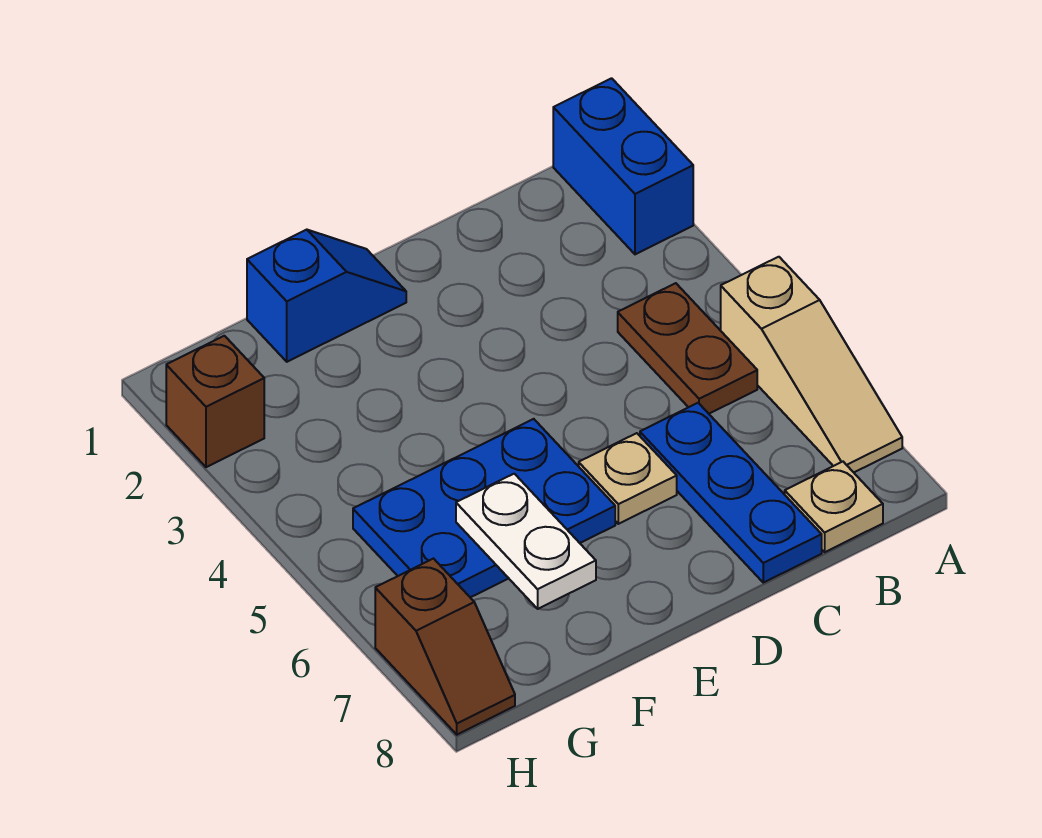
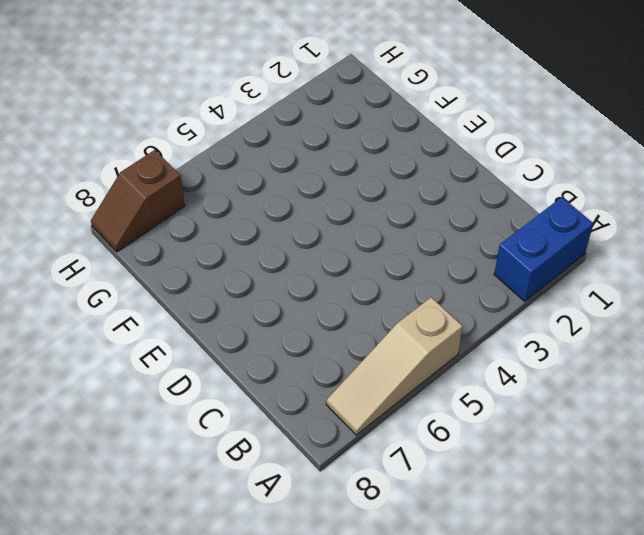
none -> brown plate B4:B5 level 1
none -> tan plate B8 level 1

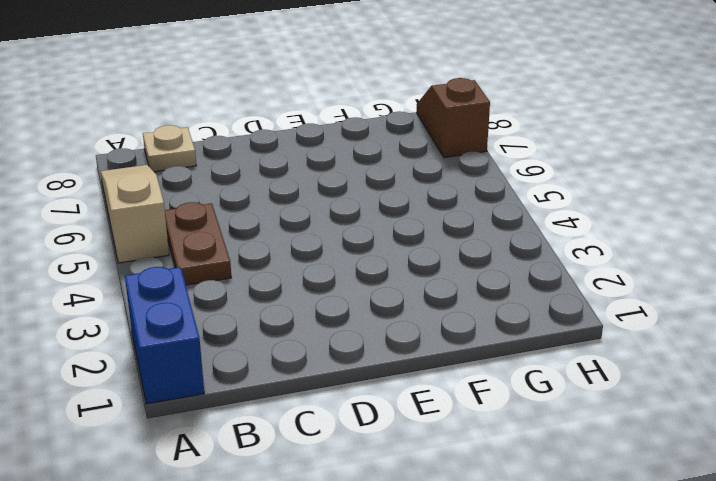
none -> blue plate C6:C8 level 1
none -> tan plate D6 level 1

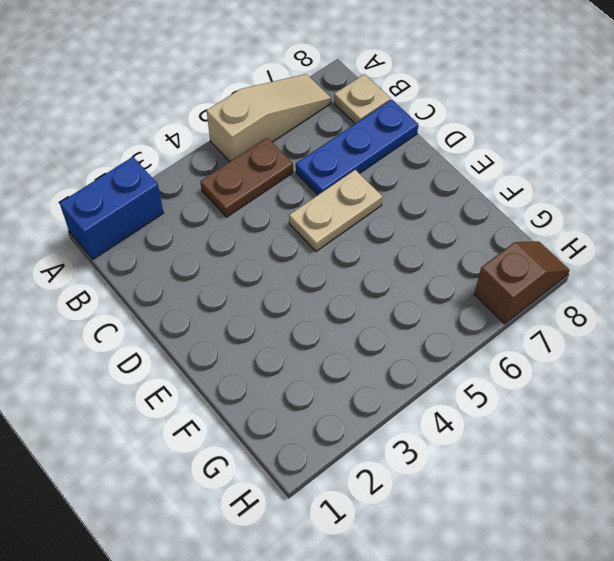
tan plate D5:D6 level 1 -> tan plate D6 level 1
none -> blue slope E1:F1 level 1 top F
none -> blue plate E5:G6 level 1

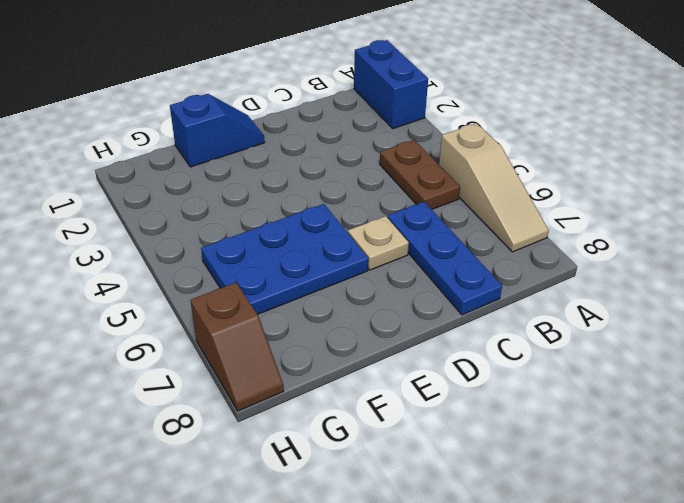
none -> tan plate B8 level 1
none -> brown brick H2 level 1

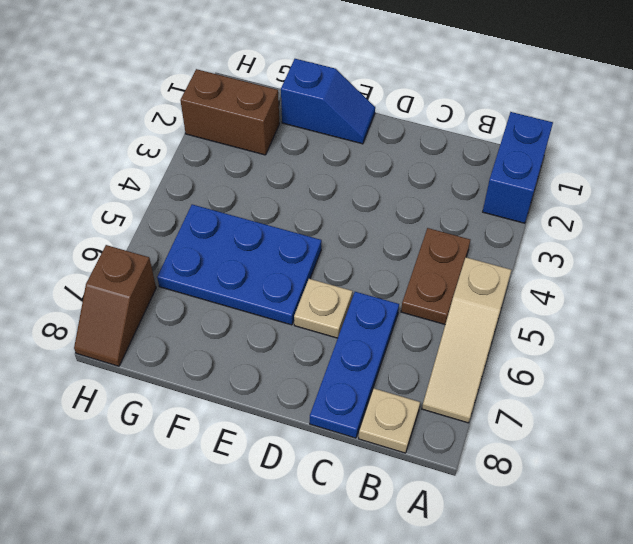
brown brick G2:H2 level 1 -> brown brick H2 level 1
none -> white plate F6:F7 level 2

